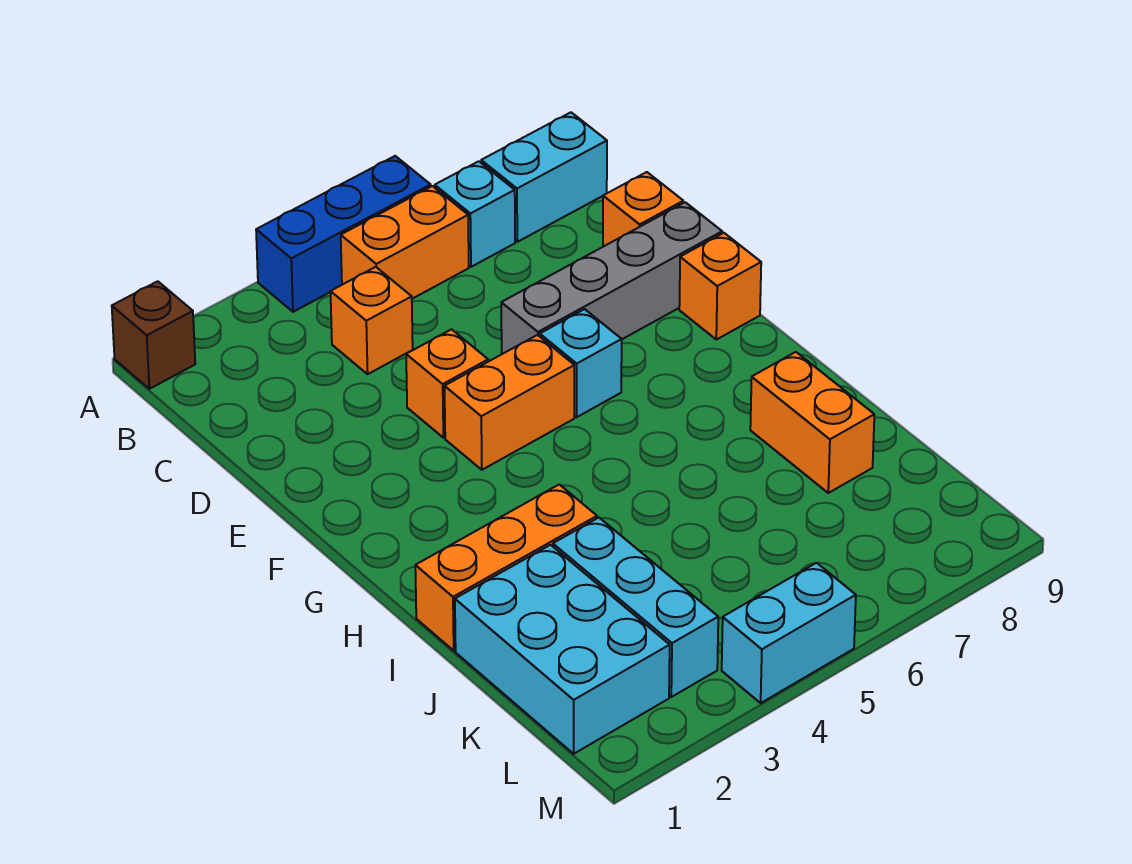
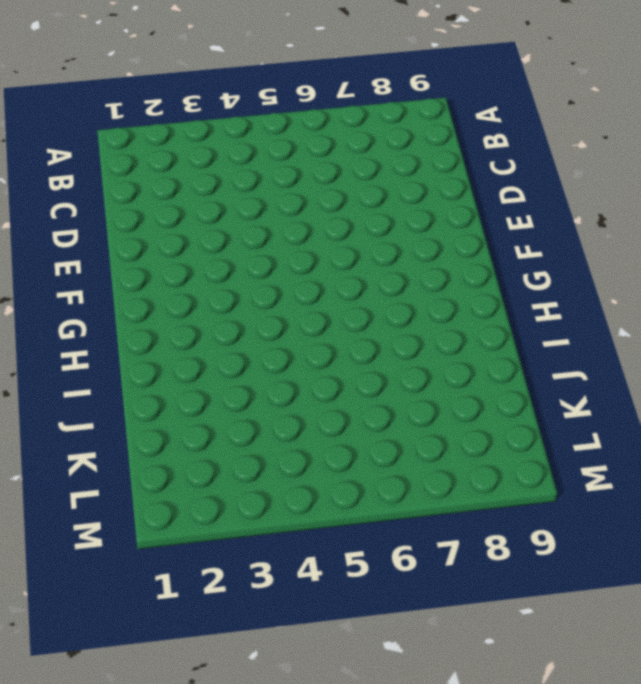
none -> brown brick A1 level 1
none -> blue brick A4:A6 level 1
none -> orange brick B5:B6 level 1

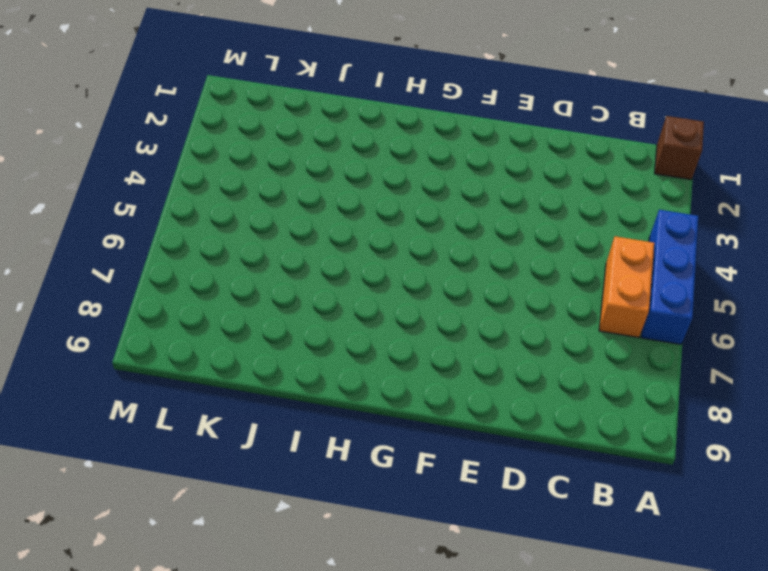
none -> cyan brick B7 level 1
none -> cyan brick B8:B9 level 1
none -> orange brick C4 level 1

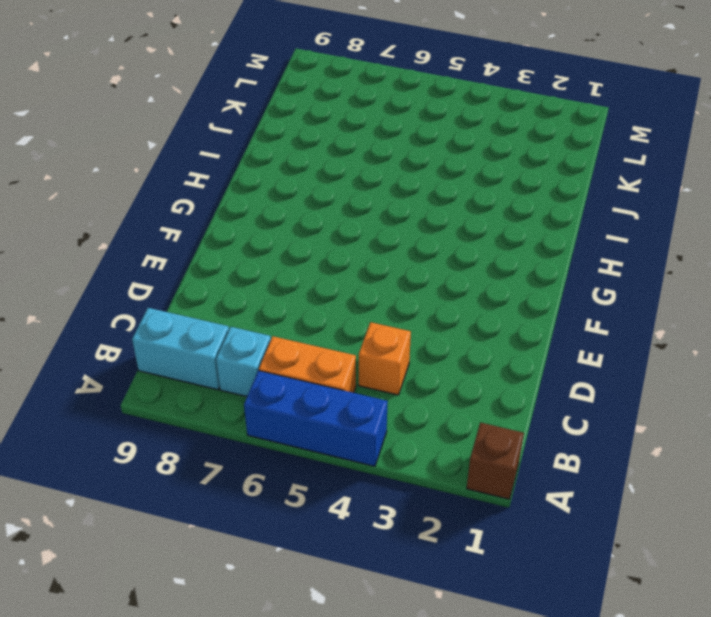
none -> orange brick D9 level 1
none -> orange brick E4 level 1
none -> grey brick E6:E9 level 1

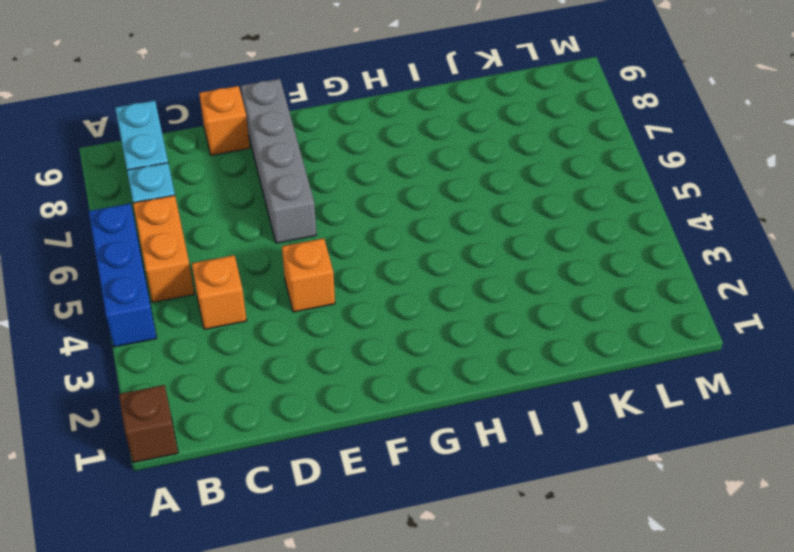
none -> orange brick F4:F5 level 1
none -> cyan brick F6 level 1
none -> orange brick F9 level 1

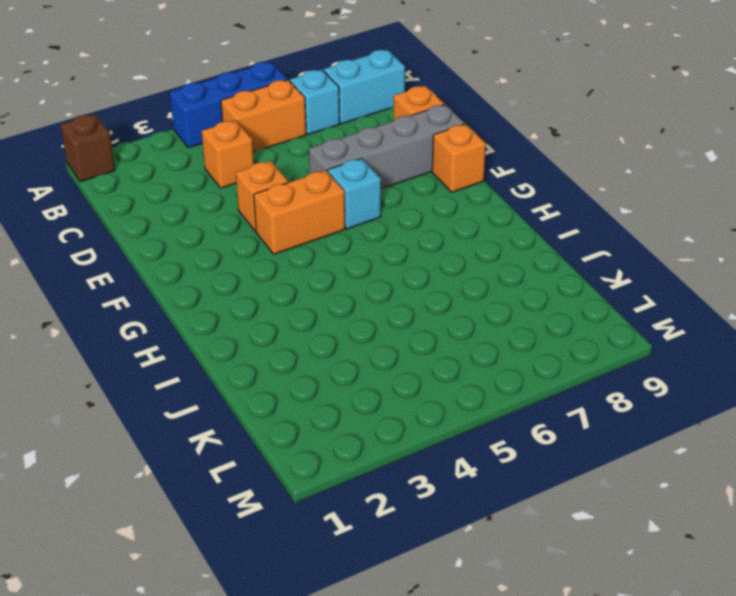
none -> orange brick I1:I3 level 1
none -> orange brick I8:J8 level 1
none -> cyan brick J1:L2 level 1

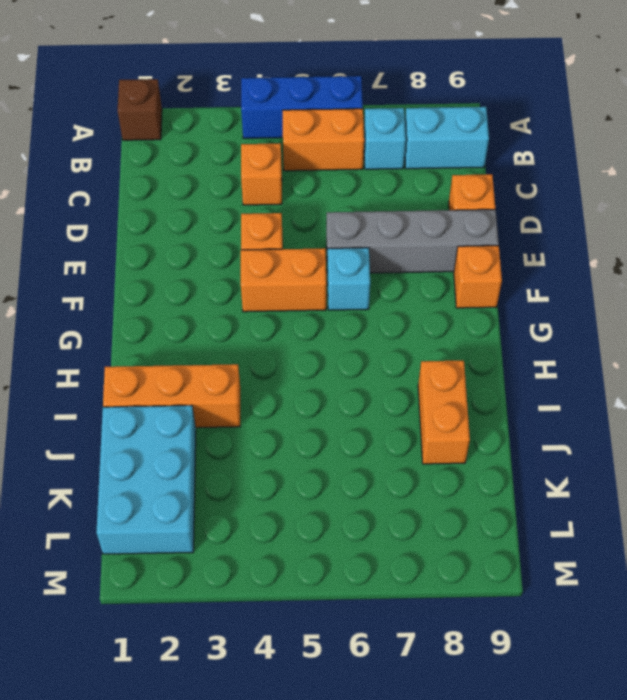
none -> cyan brick J3:L3 level 1
none -> cyan brick M4:M5 level 1

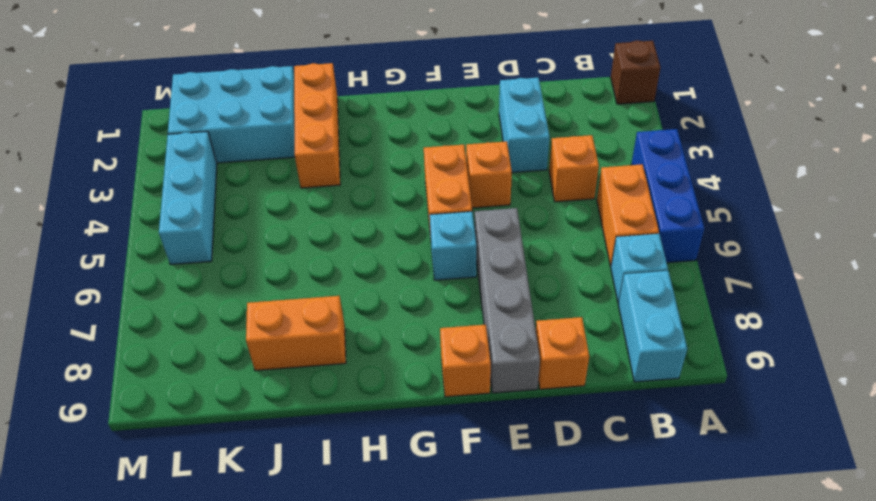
cyan brick D2:D3 level 1 -> cyan brick M4:M5 level 1
cyan brick L3:L5 level 1 -> cyan brick J3:L3 level 1

